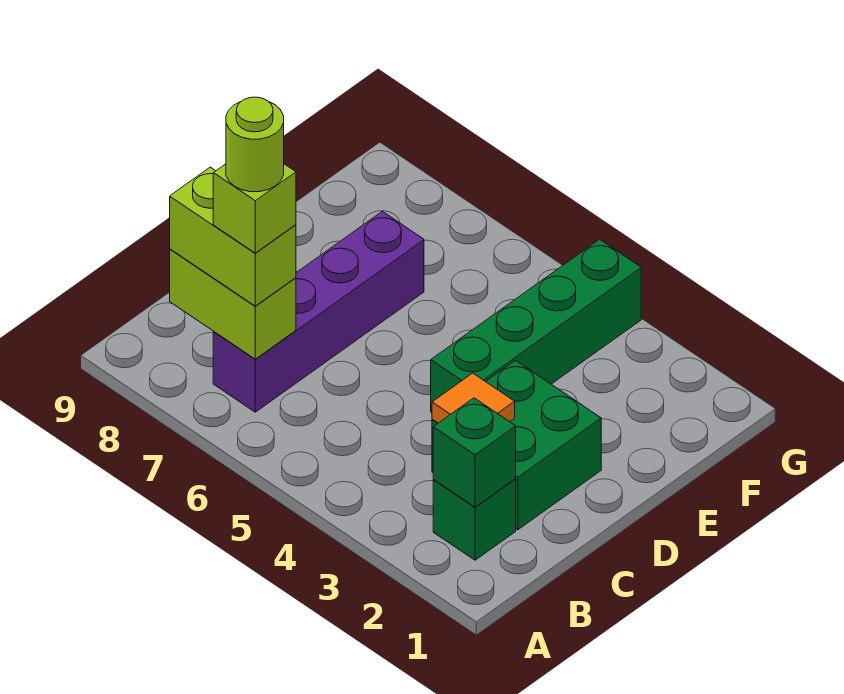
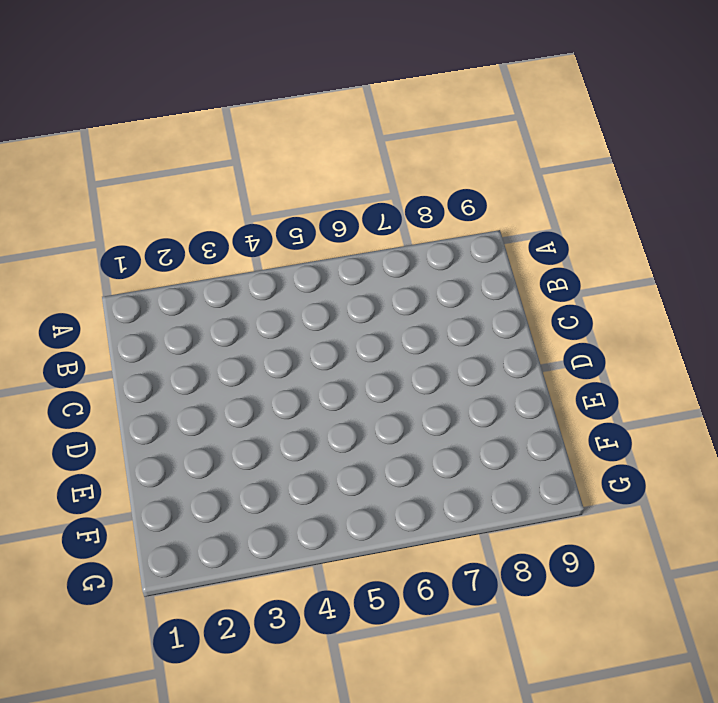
none -> green brick B2 level 1
none -> purple brick B7:E7 level 1

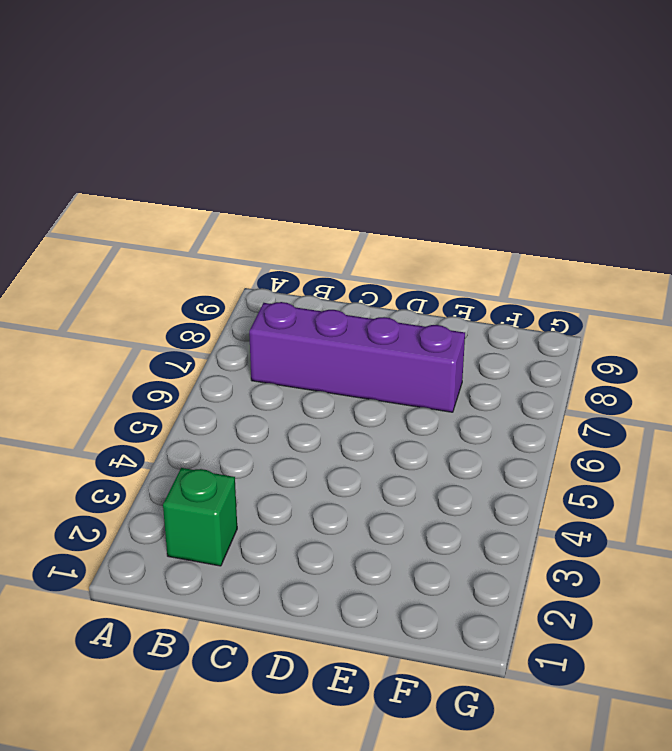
none -> green brick C2:D3 level 1
none -> green brick D4:G4 level 1

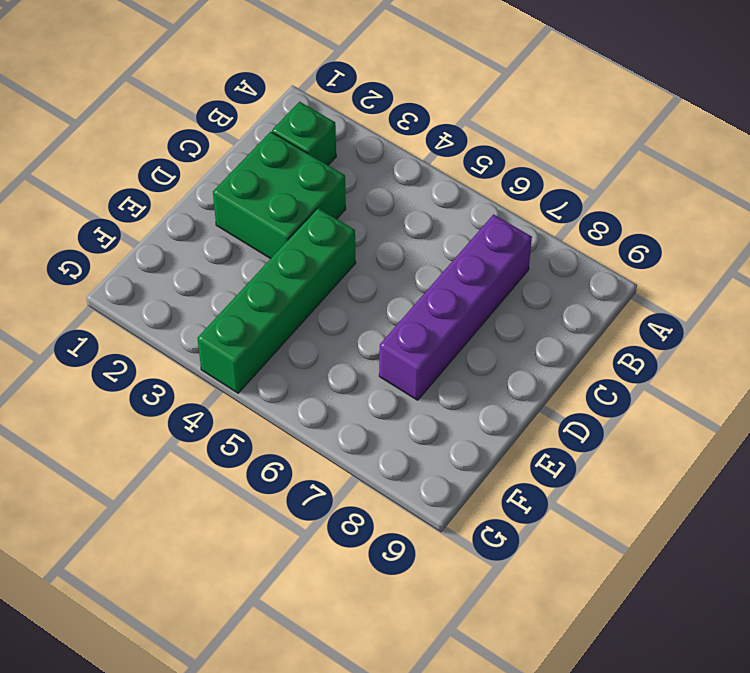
none -> green brick B2 level 2
none -> lime brick B7:B8 level 2

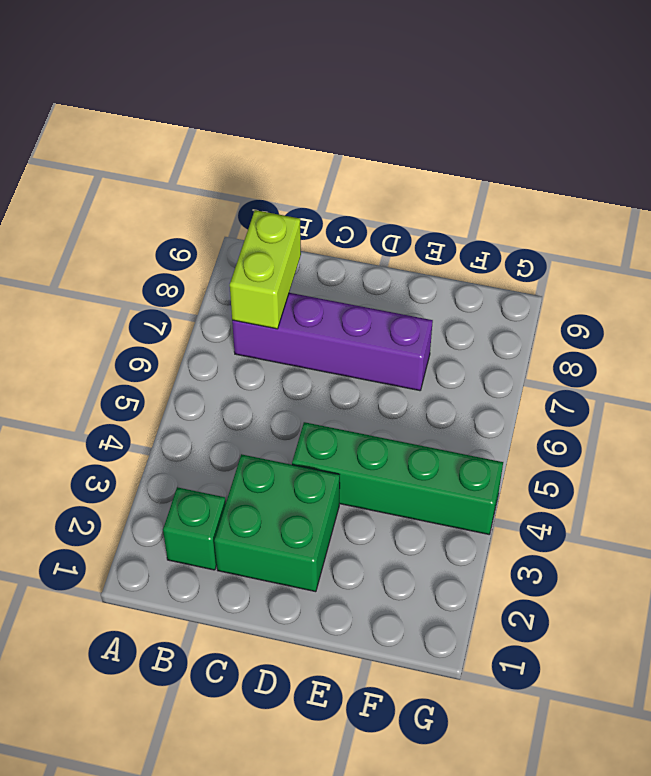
none -> green brick B2 level 2
none -> orange tile C3 level 2

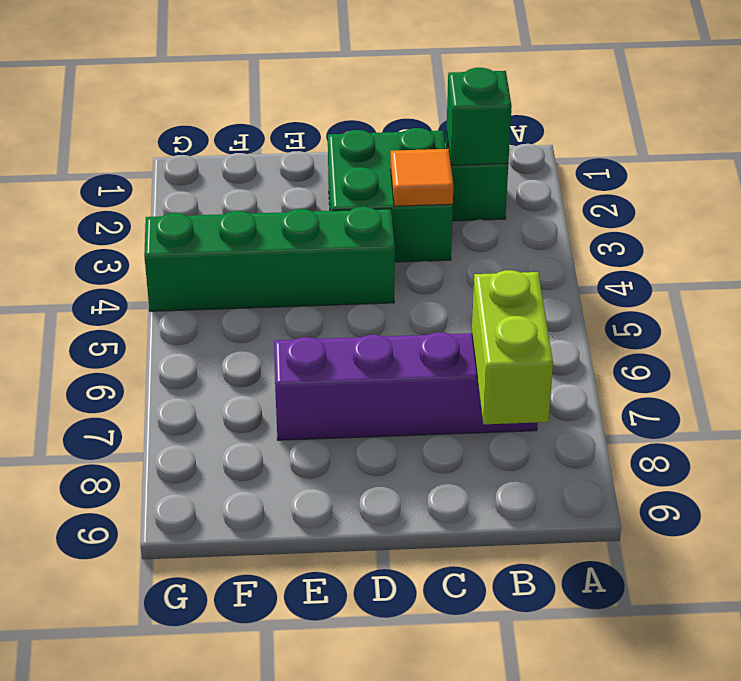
none -> lime brick B7:B8 level 3
none -> lime brick B7 level 4

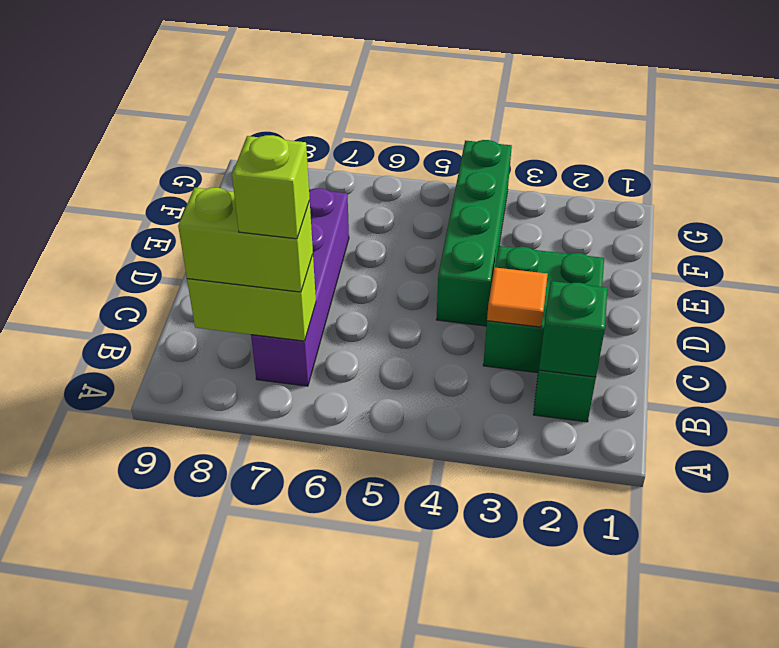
none -> lime round brick B7 level 5

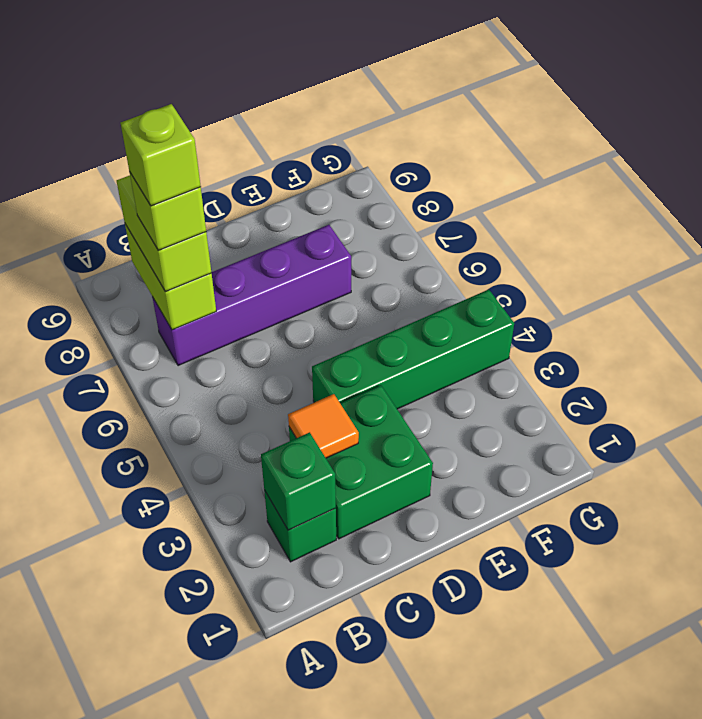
lime brick B7 level 5 -> lime round brick B7 level 5

